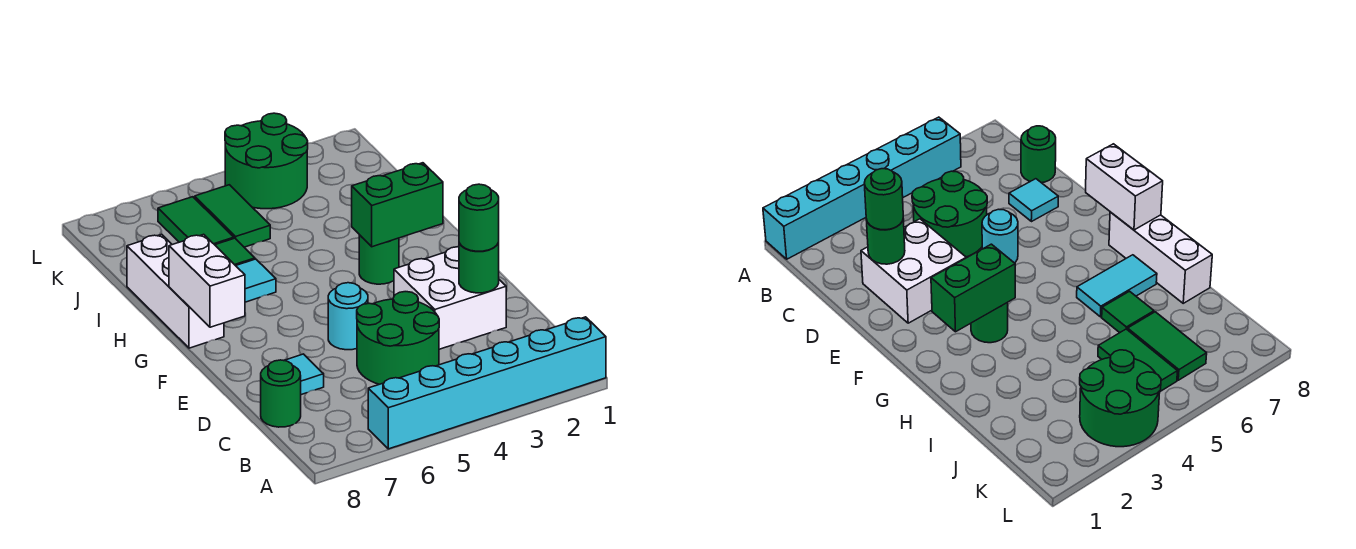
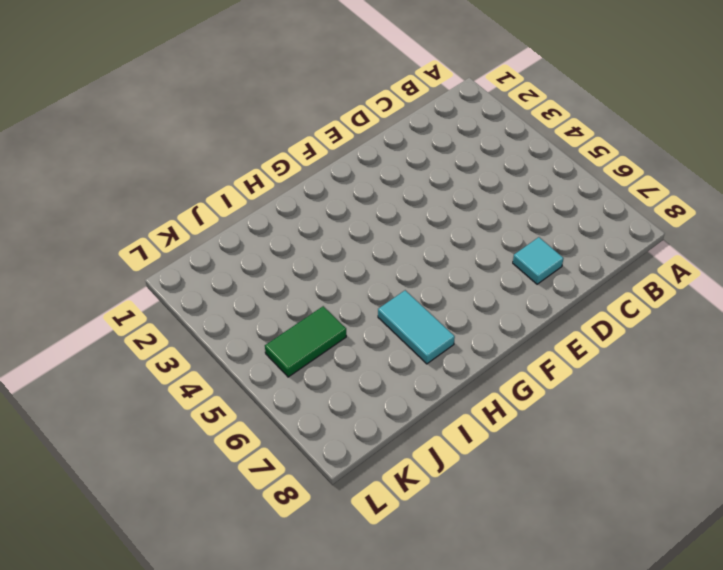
none -> cyan brick A1:A6 level 1
none -> green round brick C4:D5 level 1
none -> green round brick C8 level 1

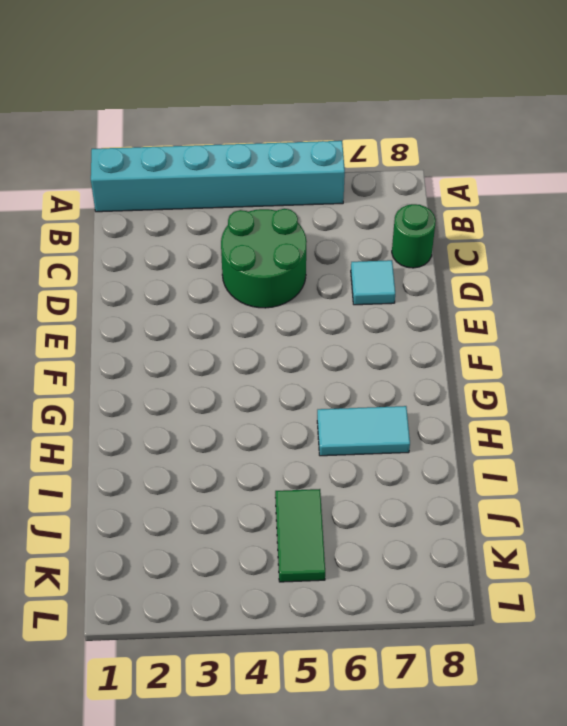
none -> white brick D2:E3 level 1
none -> cyan round brick E5 level 1
none -> green round brick G3 level 1

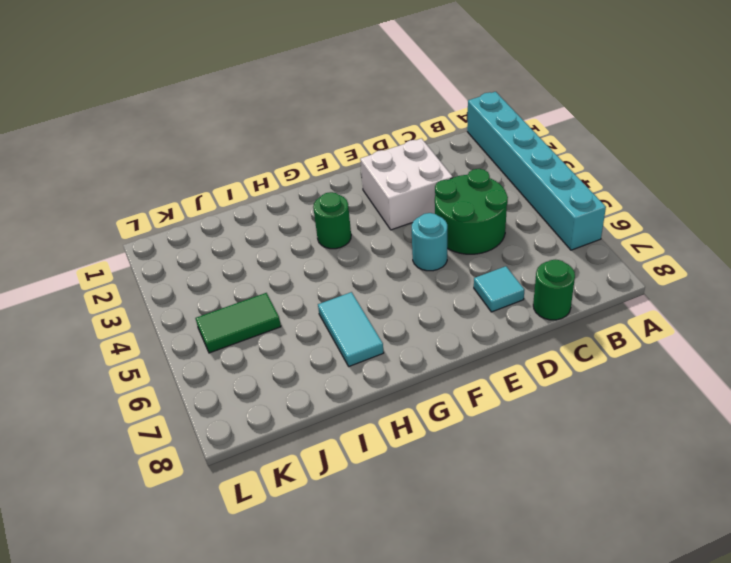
none -> white brick G8:I8 level 1
none -> green tile I6 level 1
none -> green tile J6:K6 level 1

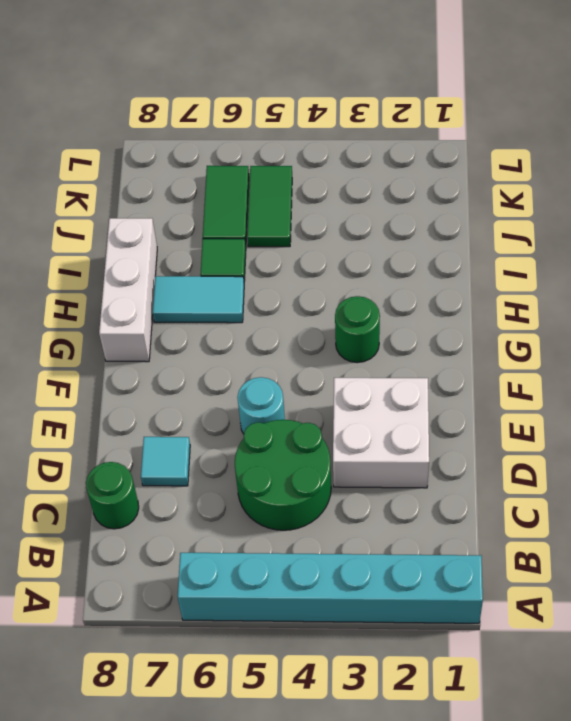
none -> green round brick K3:L4 level 1
none -> green round brick D2 level 2
none -> white brick F8:G8 level 2

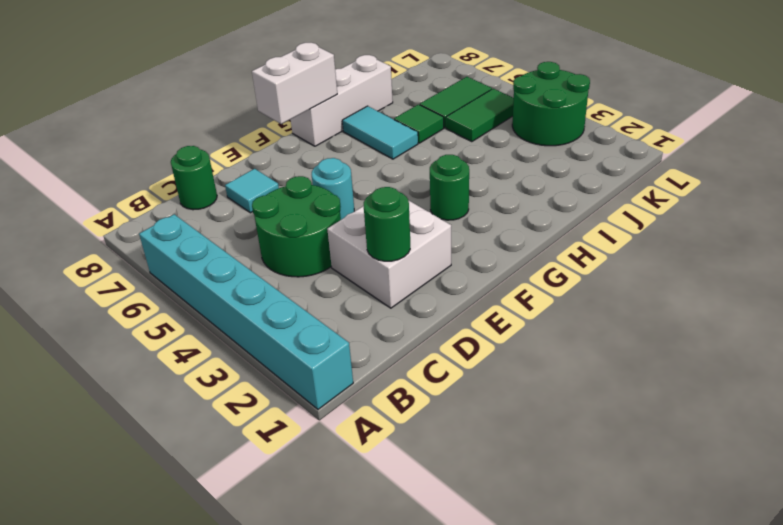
none -> green brick G2:G3 level 2
none -> green round brick D2 level 3

